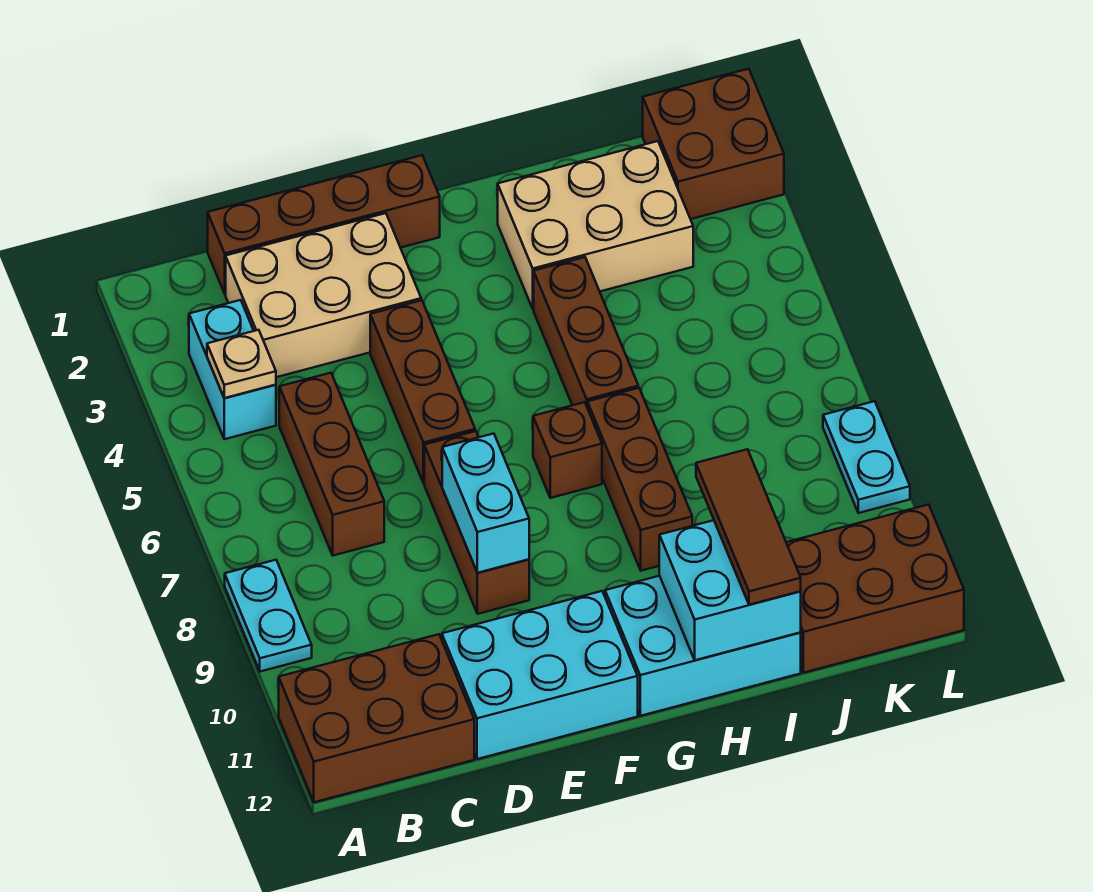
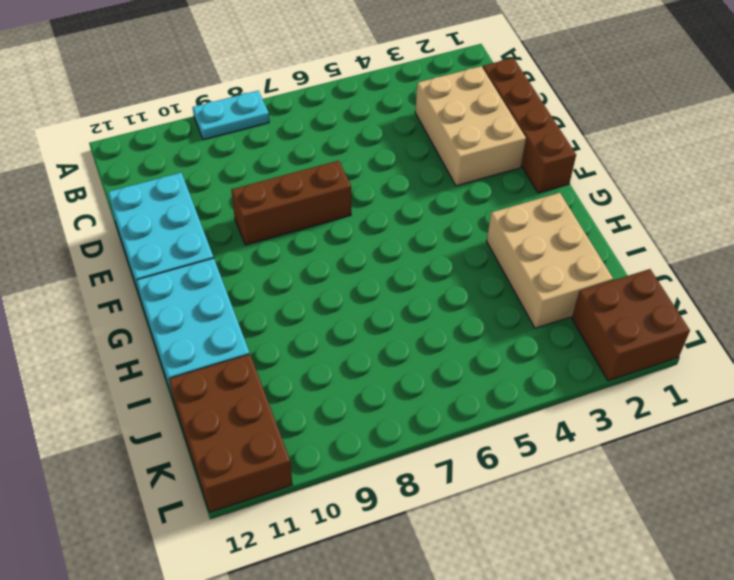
none -> brown brick A11:C12 level 1
none -> cyan brick B3:B4 level 1
none -> brown brick C5:C7 level 1

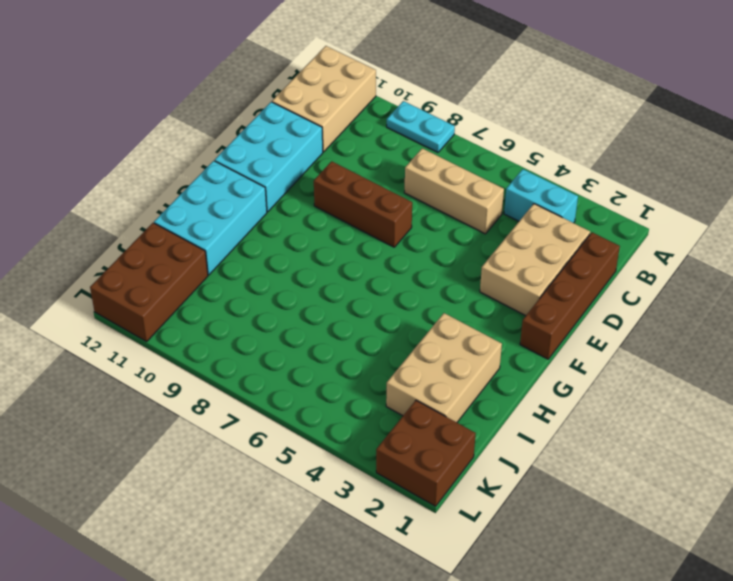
tan brick A11:C12 level 1 -> brown brick A11:C12 level 1
tan brick C5:C7 level 1 -> brown brick C5:C7 level 1
none -> brown brick E4:E6 level 1
none -> brown brick G7 level 1
none -> brown brick H4:H6 level 1

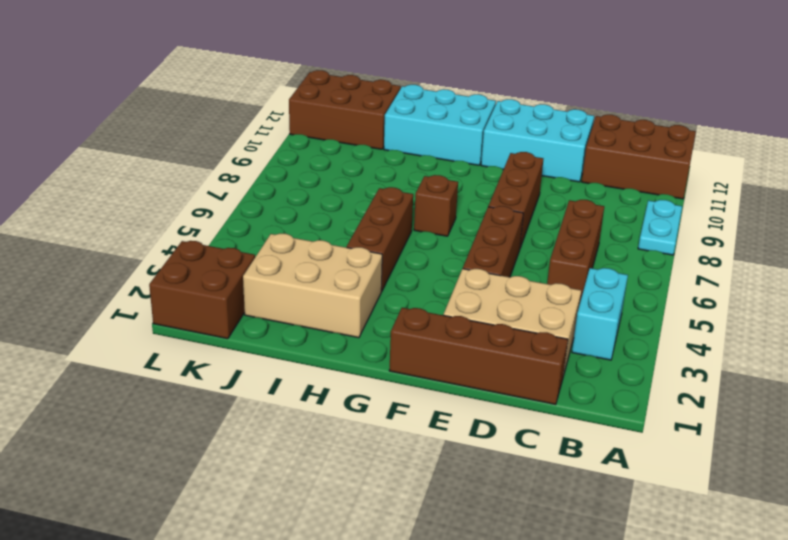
none -> brown brick H7:H9 level 1
none -> cyan plate L8:L9 level 1
none -> tan plate B4 level 2

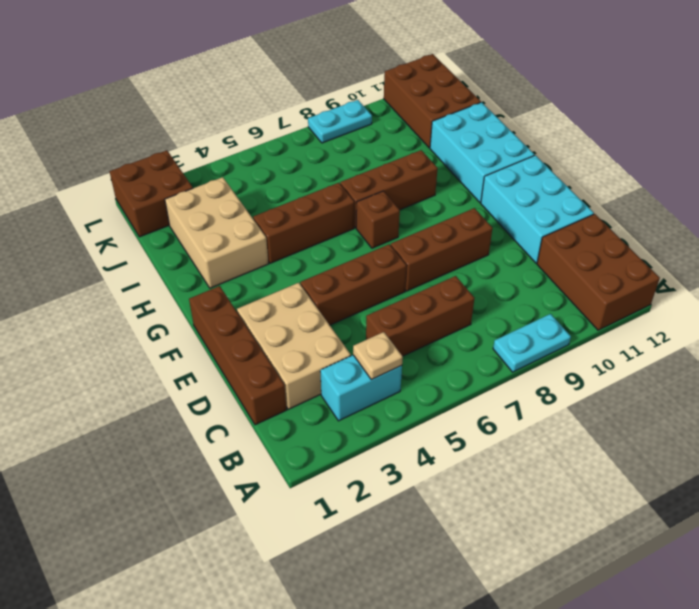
none -> cyan brick E8:E9 level 2
none -> cyan brick H11:I12 level 2
none -> brown tile I10:I12 level 3

